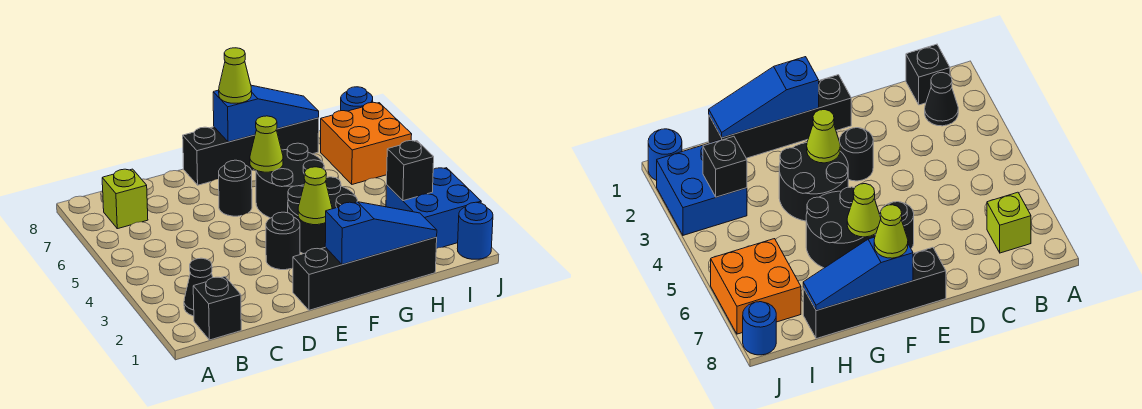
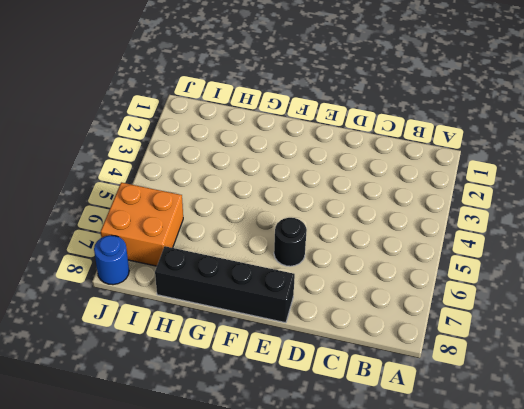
none -> black brick B1 level 1
none -> black cone B2 level 1
none -> lime brick B7 level 1

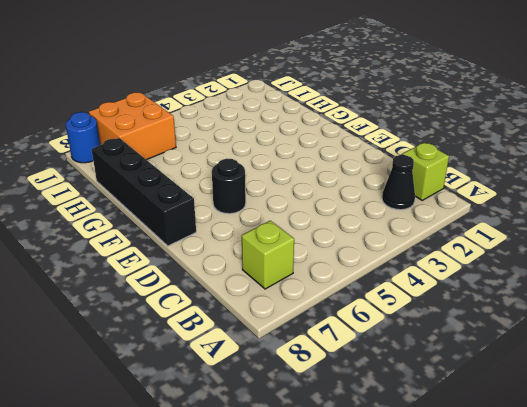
lime brick B1 level 1 -> black brick B1 level 1
none -> black brick E1:H1 level 1
none -> black round brick E3 level 1
none -> black round brick F3:G4 level 1

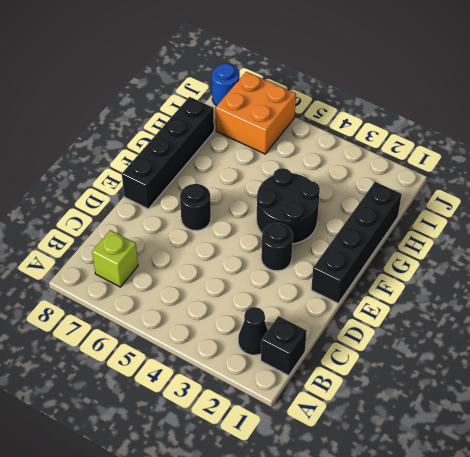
none -> black round brick F5:G6 level 1
none -> blue brick I2:J3 level 1
none -> blue round brick J1 level 1

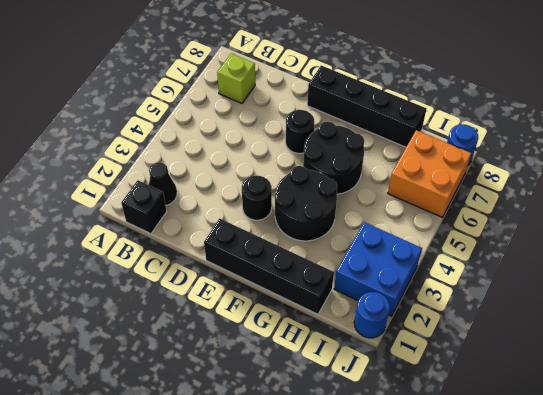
none -> blue slope F1:H1 level 2 top F
none -> lime cone F3 level 2
none -> lime cone F6 level 2

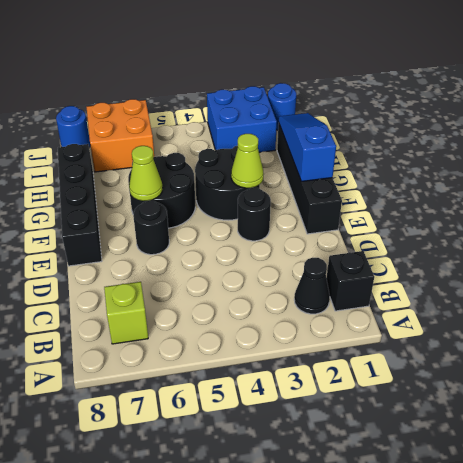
none -> blue slope F8:H8 level 2 top F
none -> black brick I3 level 2
none -> lime cone F8 level 3

